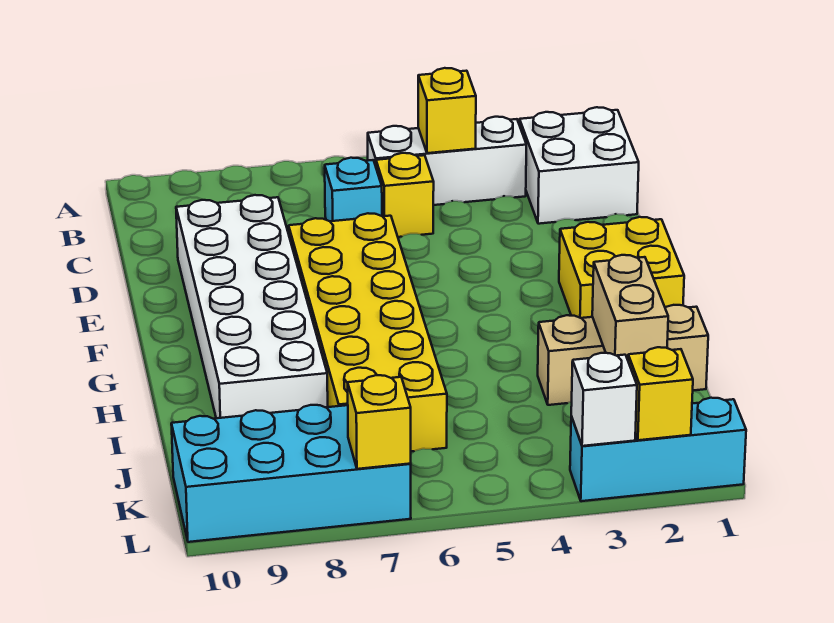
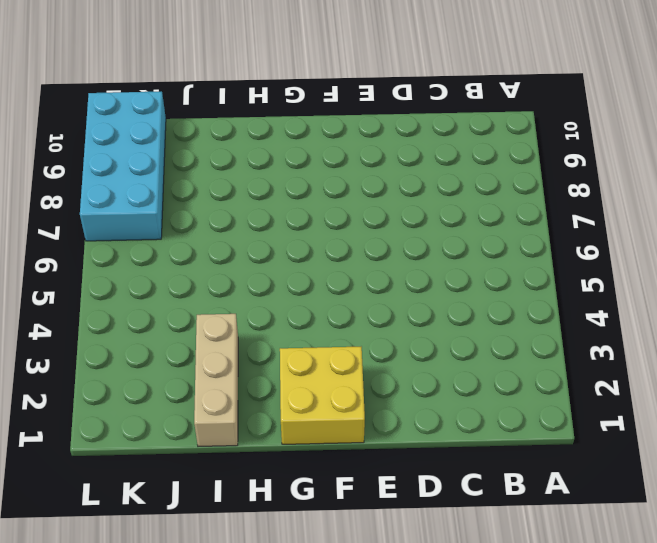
none -> white brick B1:C2 level 1
none -> white brick B3:B5 level 1
none -> yellow brick C5 level 1

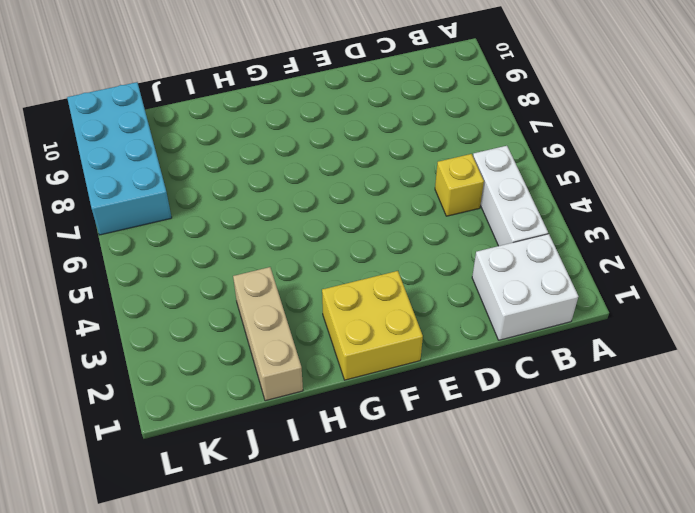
none -> cyan brick C6 level 1
none -> white brick D8:I9 level 1
none -> yellow brick E6:J7 level 1

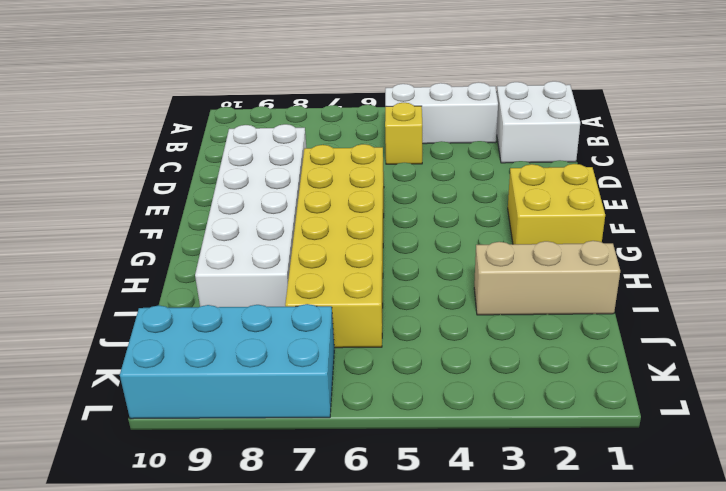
none -> cyan brick C6 level 1
none -> cyan brick L1:L3 level 1
none -> yellow brick B4 level 2

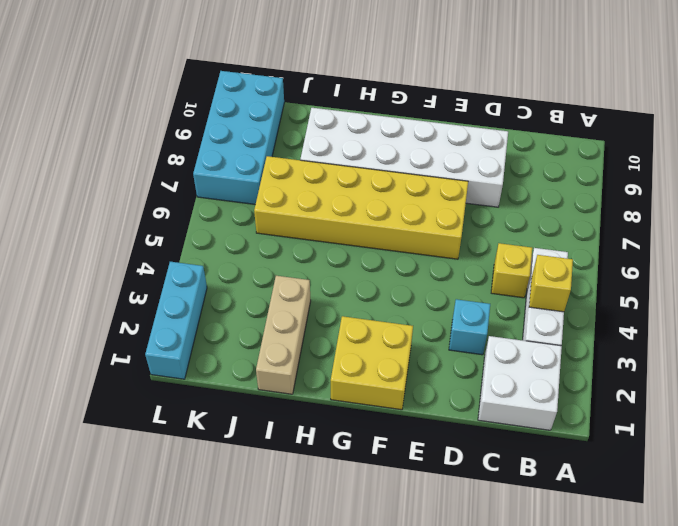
cyan brick D3 level 1 -> cyan brick C6 level 1
none -> tan brick I2:J2 level 2
none -> yellow brick L2 level 2
none -> white brick L3 level 2

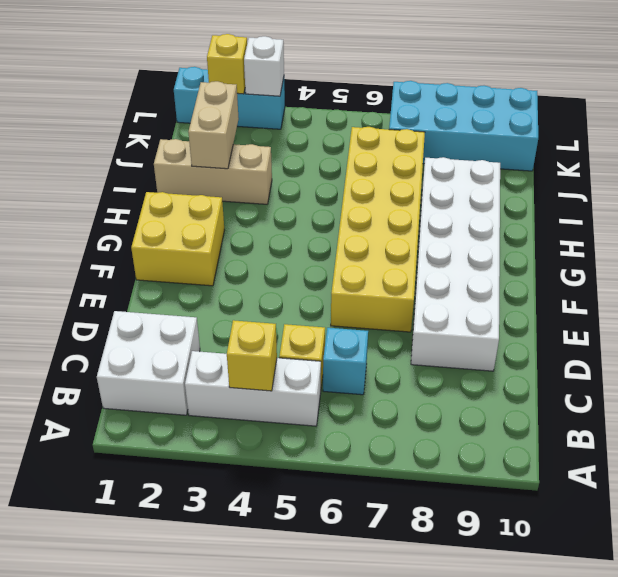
none -> yellow brick L7 level 2

